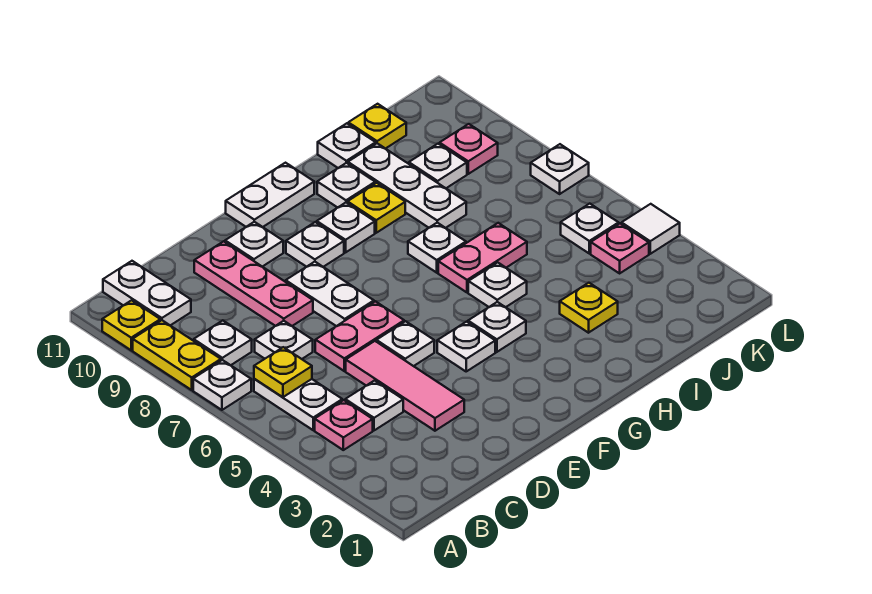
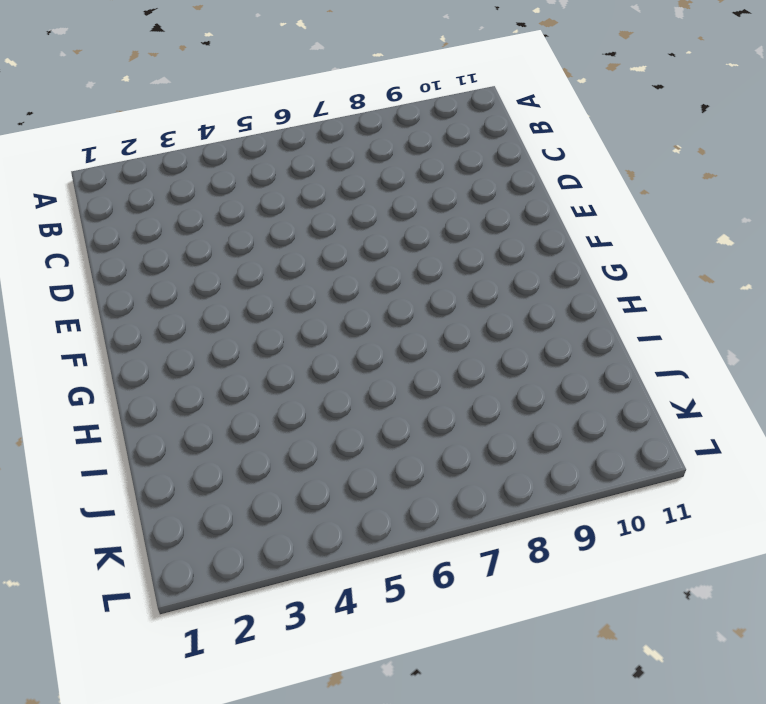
none -> white plate A7 level 1
none -> yellow plate A8:A9 level 1
none -> yellow plate A10 level 1
none -> pink plate B4 level 1

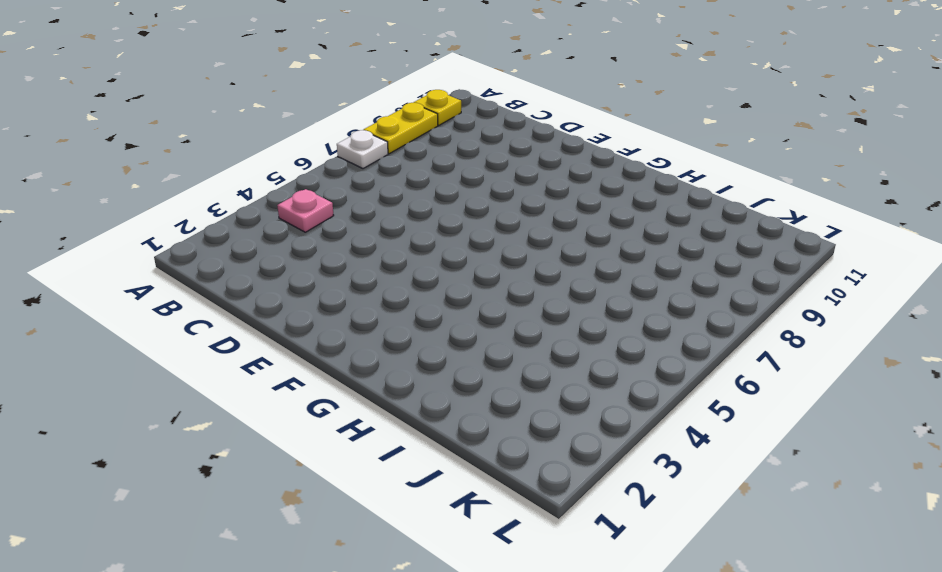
none -> white plate B5:B6 level 1
none -> white plate B8 level 1
none -> white plate B10:B11 level 1
none -> white plate C4 level 1

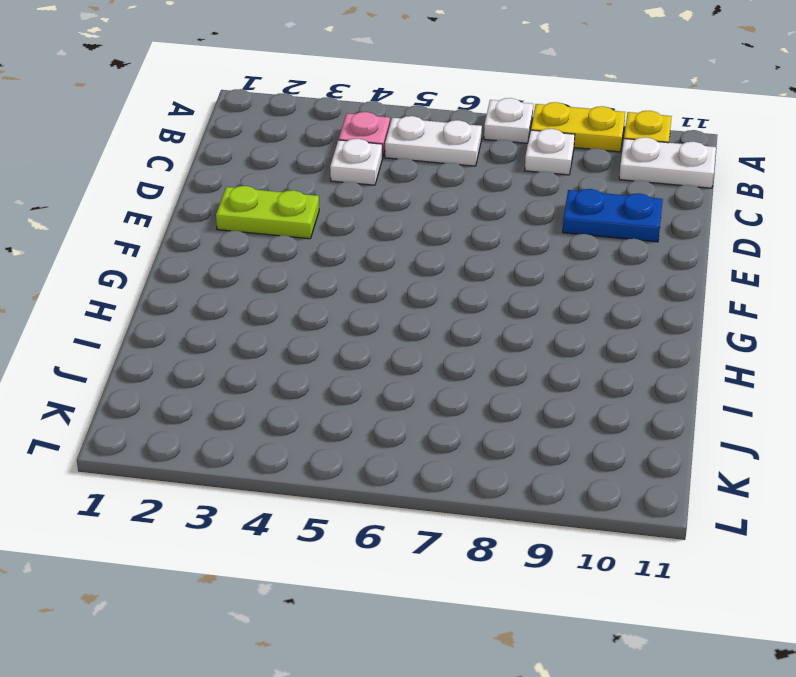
blue plate D9:D10 level 1 -> pink plate D8:D10 level 1
lime plate E2:E3 level 1 -> none
none -> white plate C7 level 1
none -> pink tile D3:D5 level 1
none -> pink plate D6:E6 level 1
none -> white plate E5 level 1

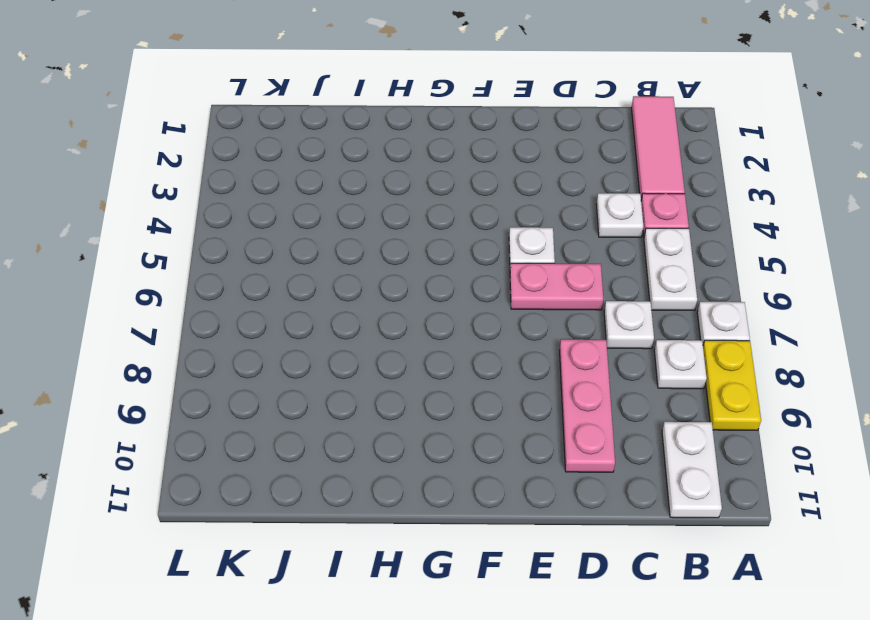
pink tile B1:B3 level 1 -> pink tile D3:D5 level 1
none -> yellow plate A10 level 1
none -> white plate E7:E8 level 1
none -> white plate E10 level 1
none -> white plate F4 level 1

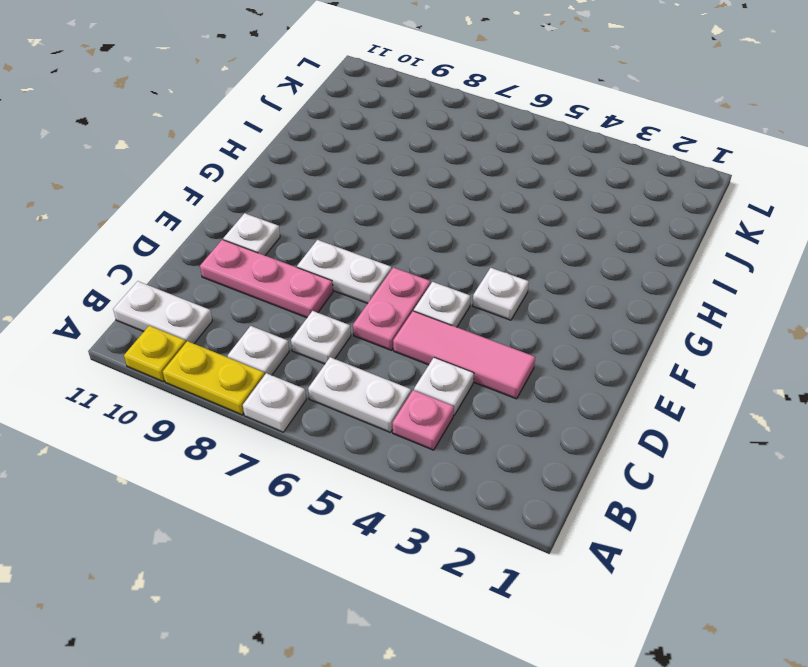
none -> white plate F9 level 1
none -> white plate F11:G11 level 1
none -> white plate G4 level 1
none -> white plate G9 level 1

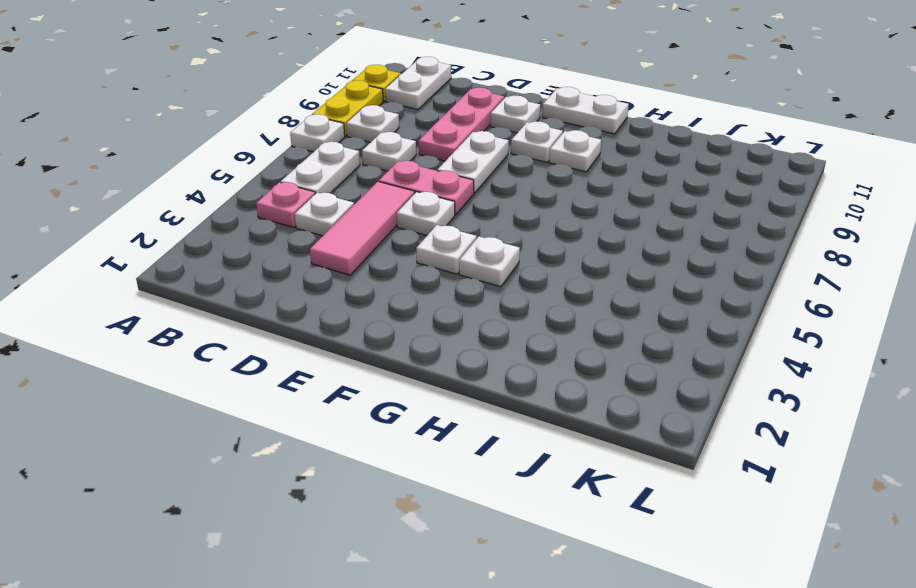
none -> white plate H5 level 1
none -> pink plate H6:I6 level 1
none -> white plate H7 level 1
none -> yellow plate H9 level 1

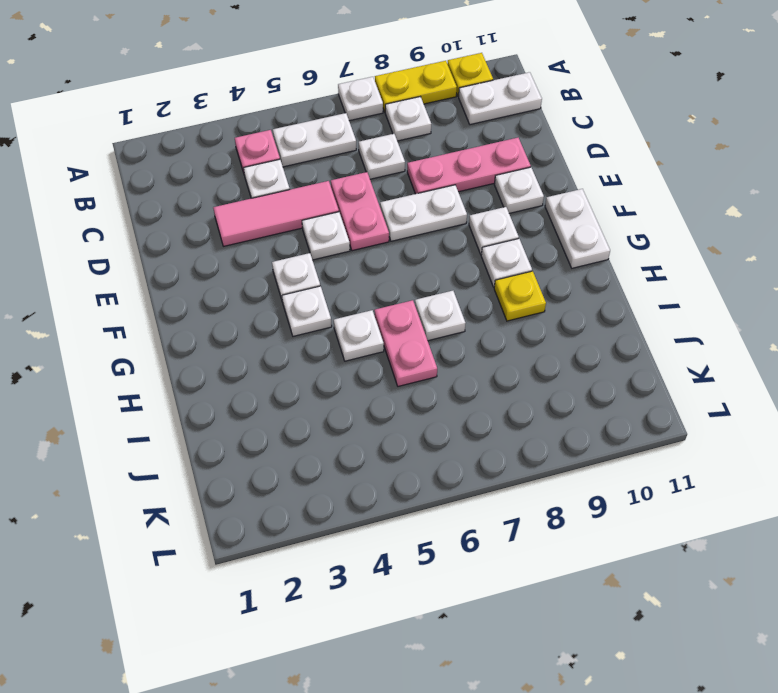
none -> white plate H10 level 1
none -> yellow plate I3 level 1
none -> white plate I8:I10 level 1
none -> white plate I11 level 1

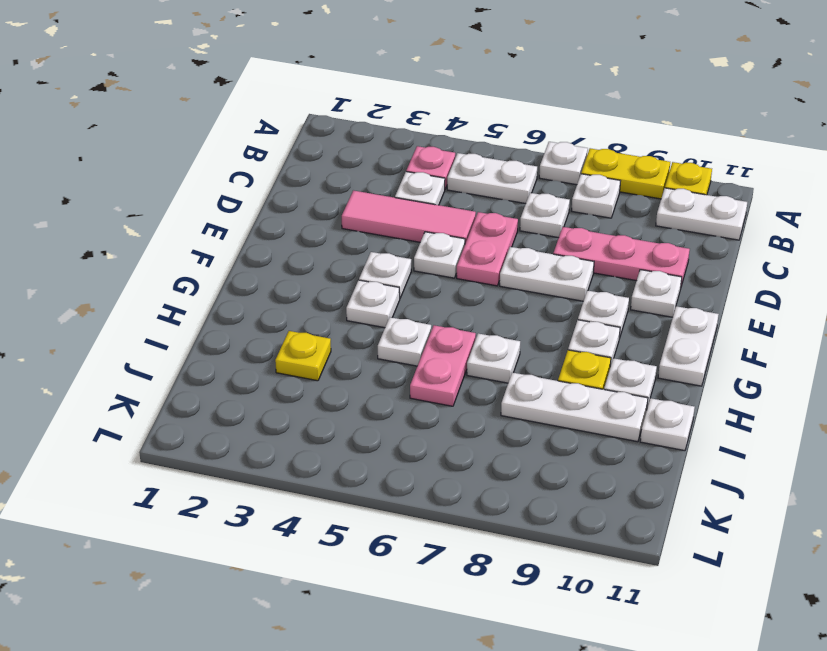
none -> white plate J9 level 1
none -> yellow plate J11 level 1
none -> pink plate K4 level 1
none -> white plate K5 level 1

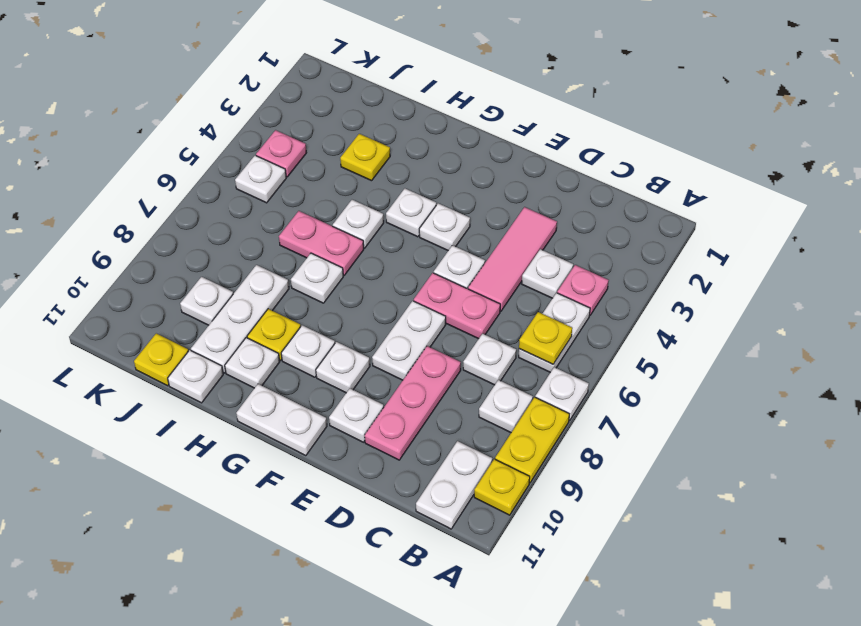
none -> pink plate K9 level 1
none -> white tile L4 level 1
none -> white plate L7 level 1

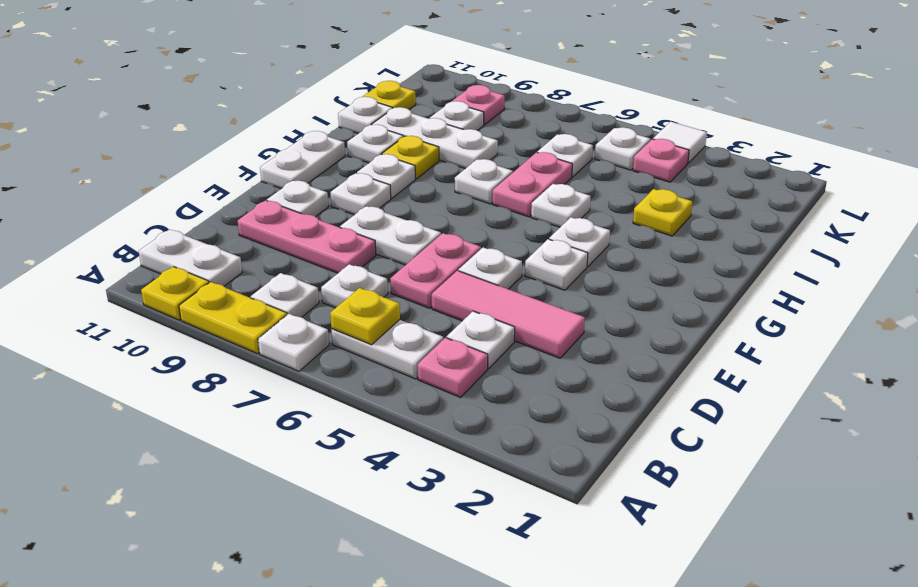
white plate J6 level 1 -> white plate L7 level 1

